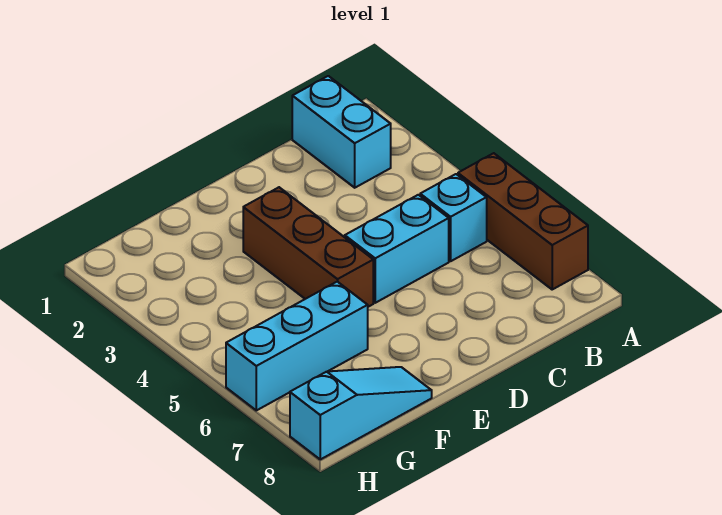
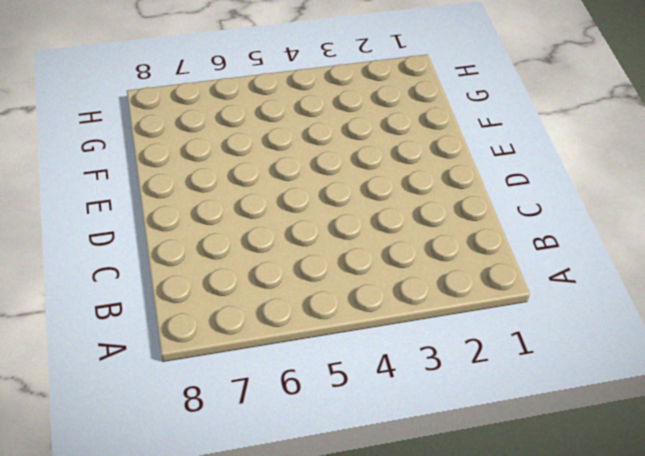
none -> brown brick A5:A7 level 1
none -> cyan brick B1:B2 level 1

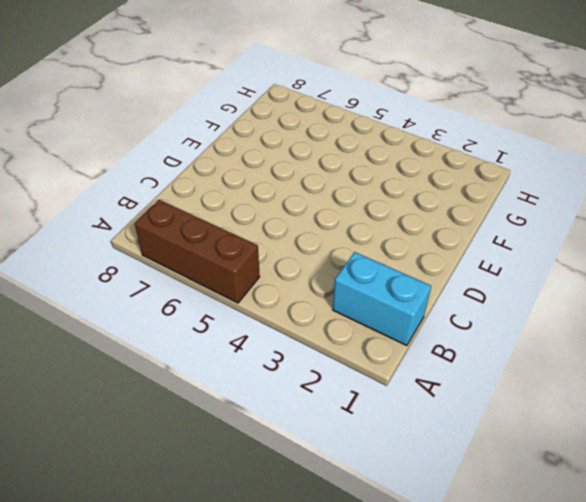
none -> cyan brick B5 level 1
none -> cyan brick C5:D5 level 1

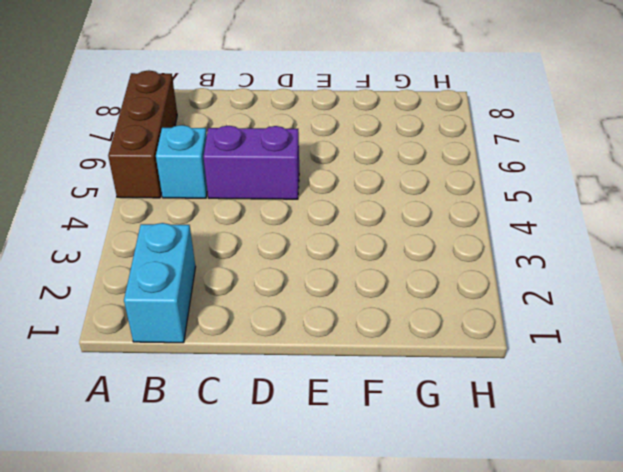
purple brick C5:D5 level 1 -> cyan brick C5:D5 level 1
none -> brown brick E3:E5 level 1
none -> cyan brick F6:H6 level 1

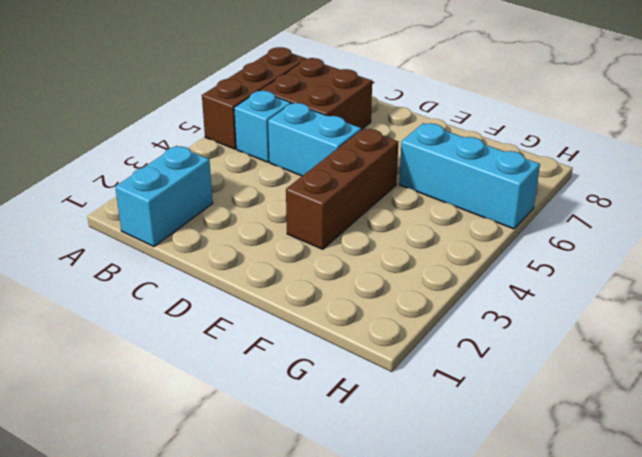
brown brick B6:C7 level 1 -> none
none -> cyan slope F8:H8 level 1 top H

